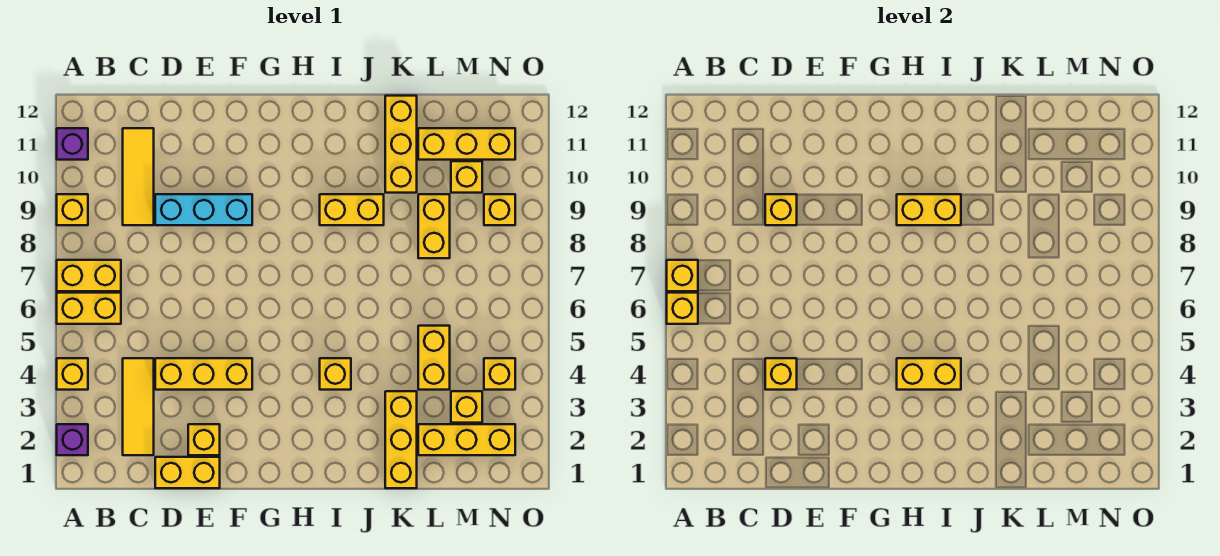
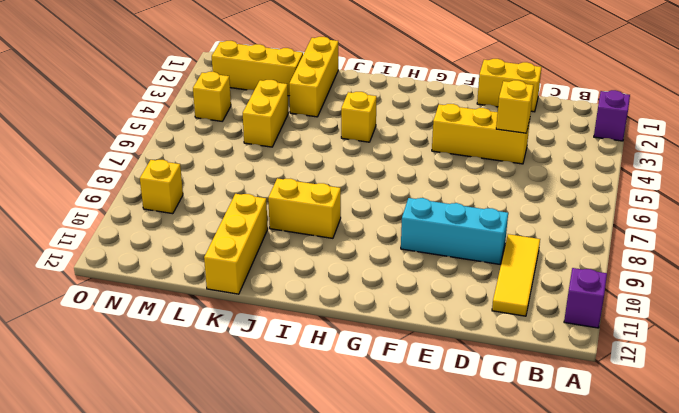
none -> yellow brick A4 level 1
none -> yellow brick A6:B6 level 1
none -> yellow brick A7:B7 level 1
none -> yellow brick A9 level 1

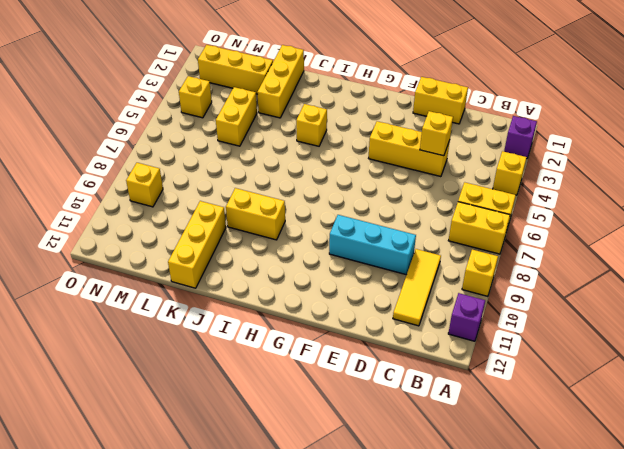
none -> yellow tile C2:C4 level 1
none -> yellow brick E2 level 1
none -> yellow brick L8:L9 level 1
none -> yellow brick L11:N11 level 1

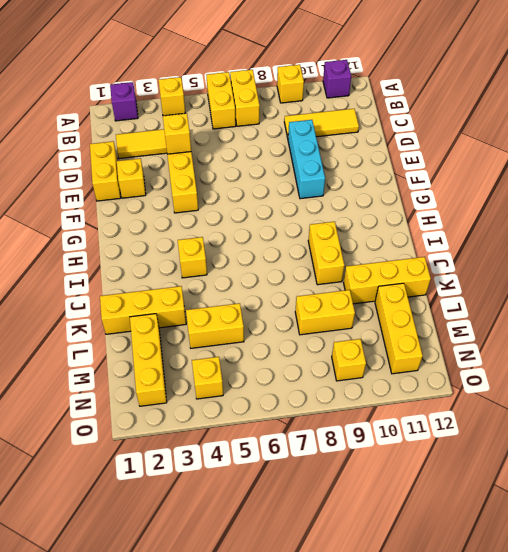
none -> yellow brick M3 level 1
none -> yellow brick M10 level 1
none -> yellow brick A6 level 2
none -> yellow brick A7 level 2

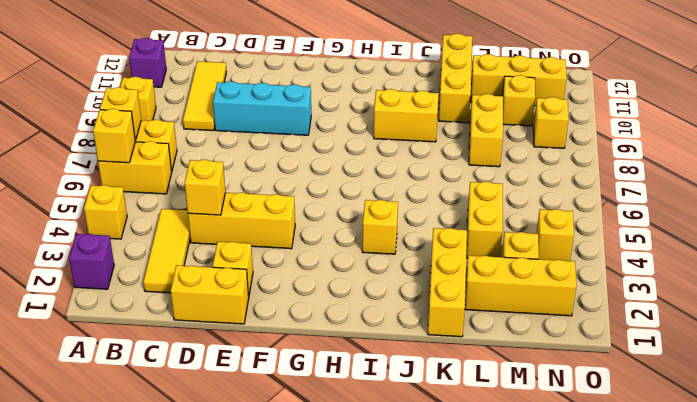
none -> yellow brick D9 level 2
none -> yellow brick H4:I4 level 2
none -> yellow brick H9:I9 level 2

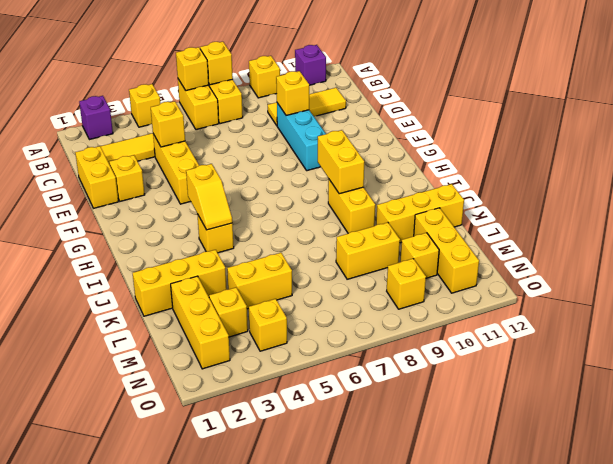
yellow slope H4:I4 level 2 top H -> yellow brick H4:I4 level 2

